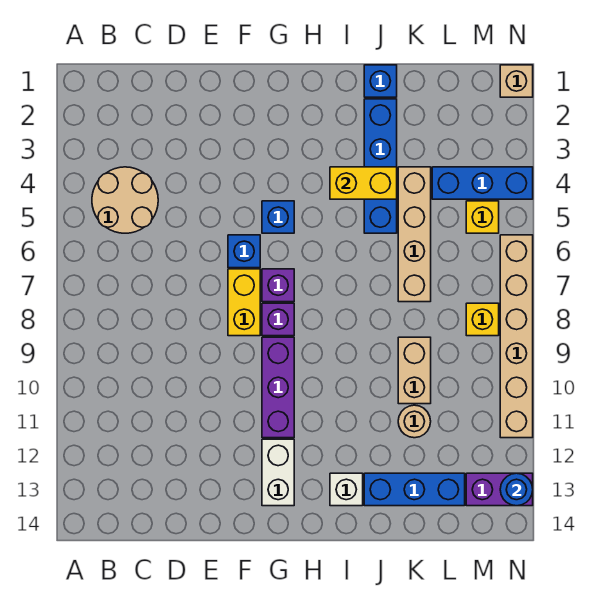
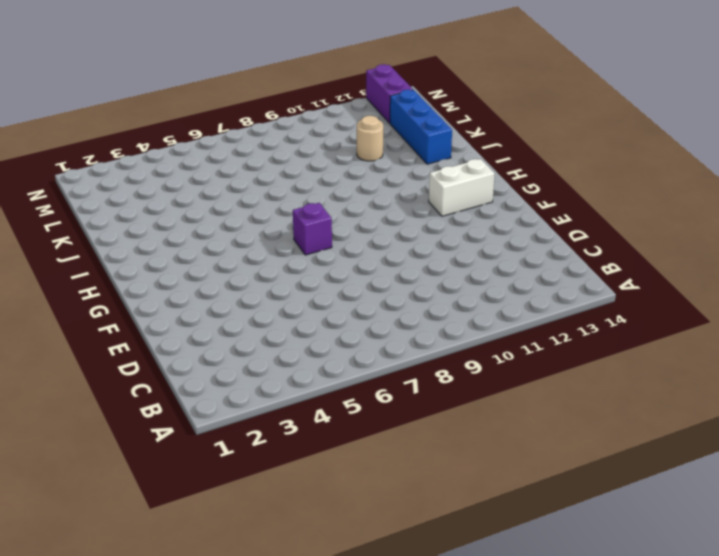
none -> tan round brick B4:C5 level 1
none -> blue brick F6 level 1
none -> yellow brick F7:F8 level 1

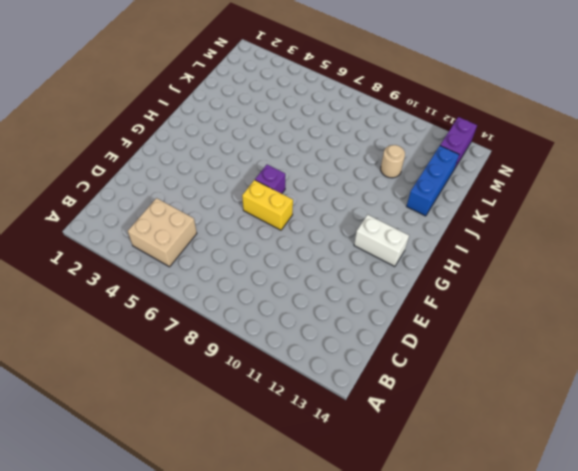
tan brick B4:C5 level 1 -> tan round brick B4:C5 level 1
none -> blue brick F6 level 1
none -> blue brick G5 level 1
none -> purple brick G8 level 1

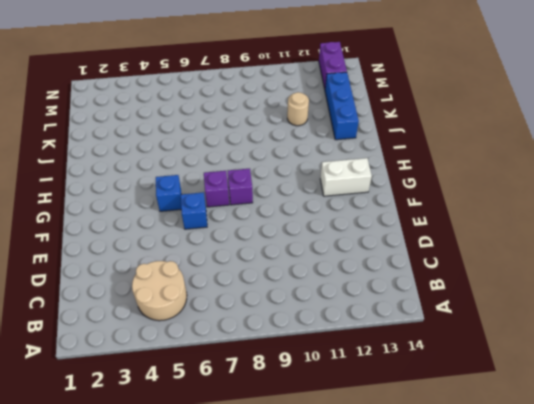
none -> yellow brick F7:F8 level 1
none -> purple brick G9:G11 level 1
none -> white brick I13 level 1

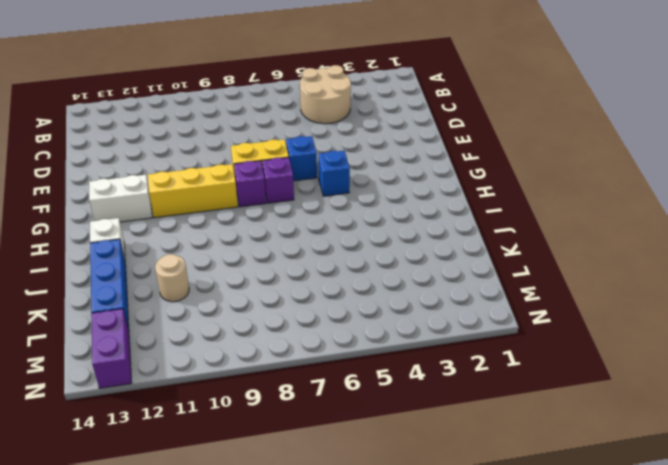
yellow brick G9:G11 level 1 -> purple brick G9:G11 level 1
none -> blue brick J1 level 1
none -> blue brick J2:J5 level 1
none -> tan brick K4:K7 level 1

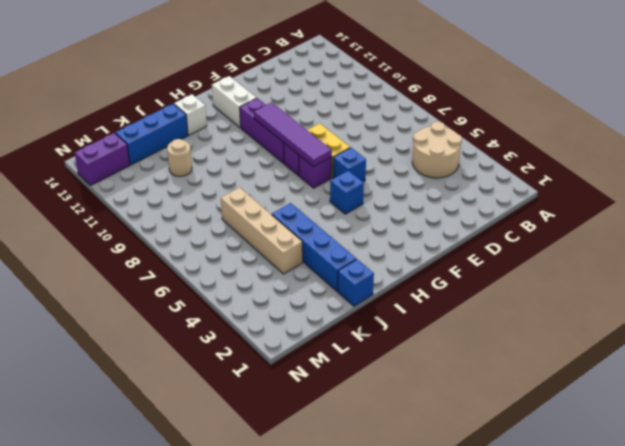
purple tile G7:G10 level 2 -> none
none -> tan brick K9:K10 level 1
none -> blue brick L4:N4 level 1
none -> yellow brick M5 level 1

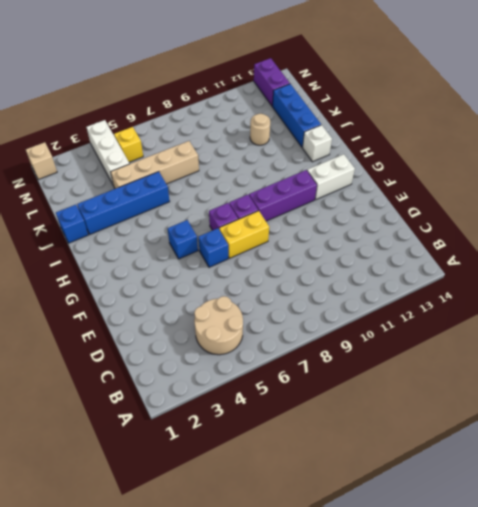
white brick L4:N4 level 1 -> blue brick L4:N4 level 1
none -> tan brick K9:K10 level 1
none -> yellow brick M8 level 1
none -> tan brick N6:N11 level 1

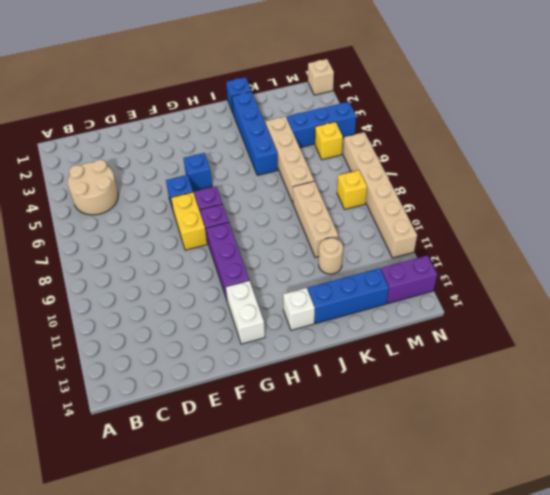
tan brick K8:K10 level 1 -> tan brick K9:K10 level 1
none -> yellow brick I4:J4 level 2
none -> blue round brick N13 level 2

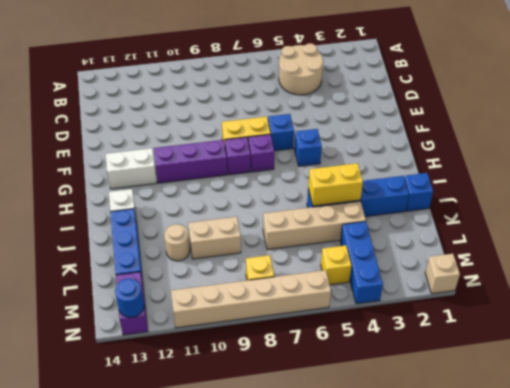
yellow brick J4:J5 level 2 -> yellow brick I4:J4 level 2

